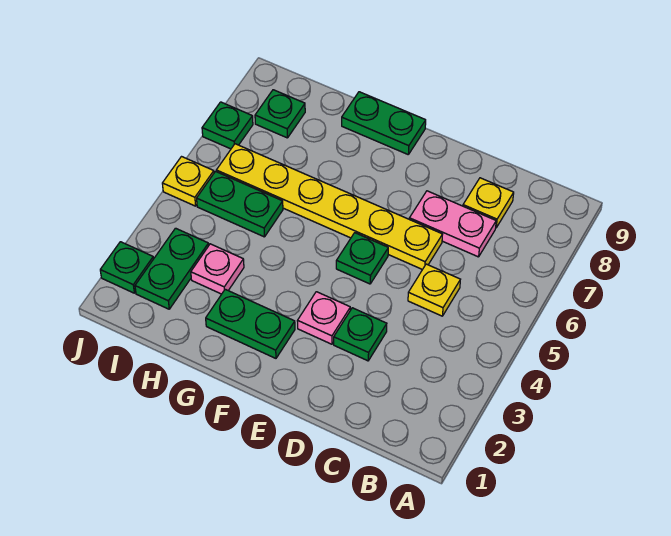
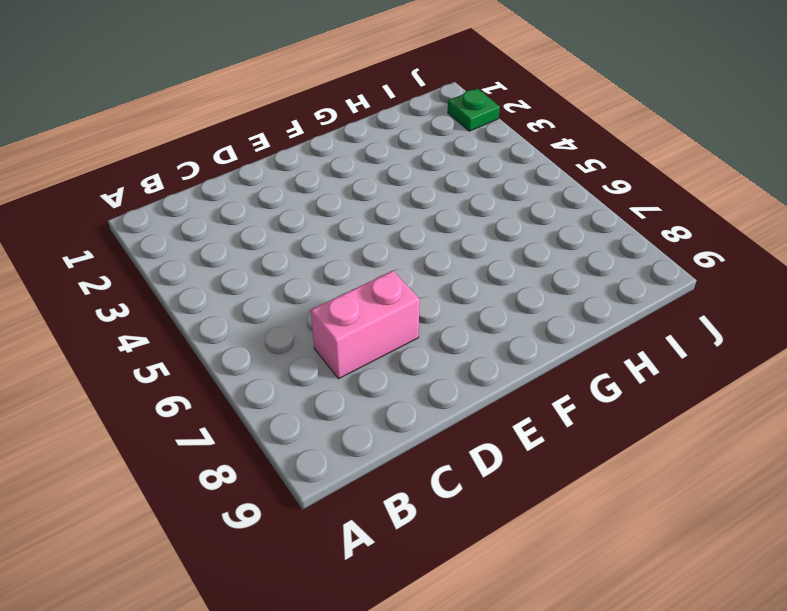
pink brick C7:D7 level 1 -> pink plate C7:D7 level 1
none -> yellow plate C5 level 1
none -> yellow plate C8 level 1
none -> green plate D3 level 1

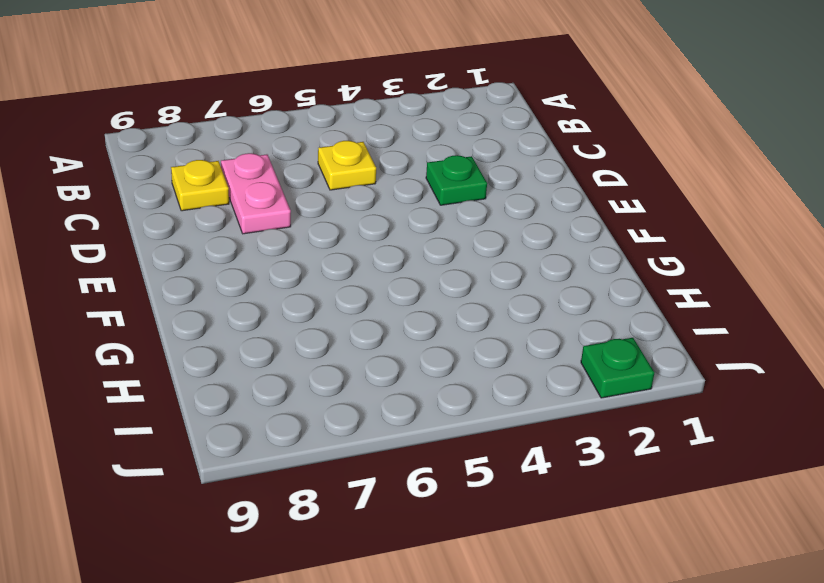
none -> yellow plate D6:I6 level 1
none -> pink plate E3 level 1
none -> green plate E5 level 1

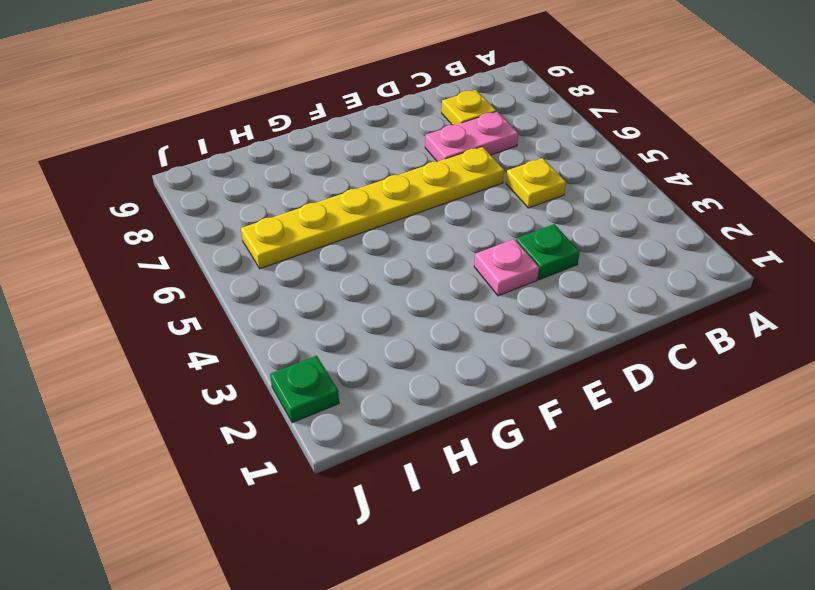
none -> green plate E5 level 1
none -> green plate F2:G2 level 1
none -> green plate F9:G9 level 1

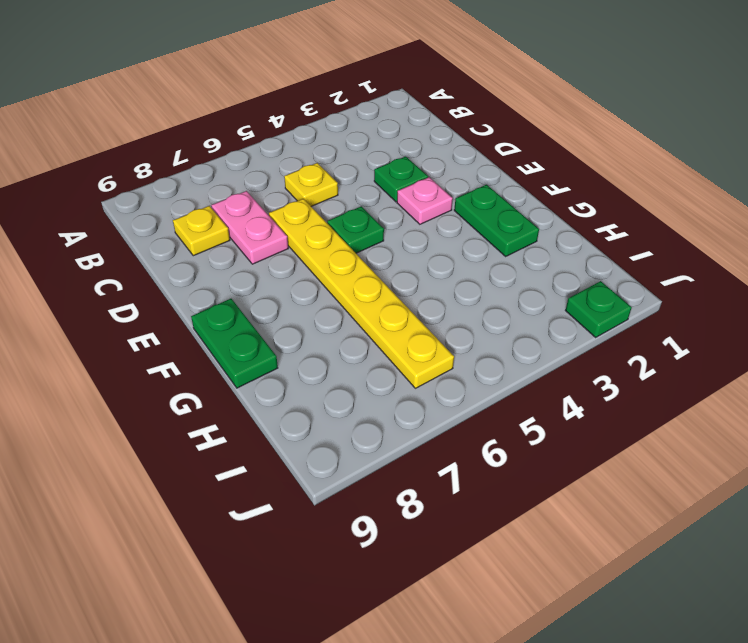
none -> pink plate H3 level 1
none -> green plate H5:I5 level 1
none -> green plate I2:I3 level 1

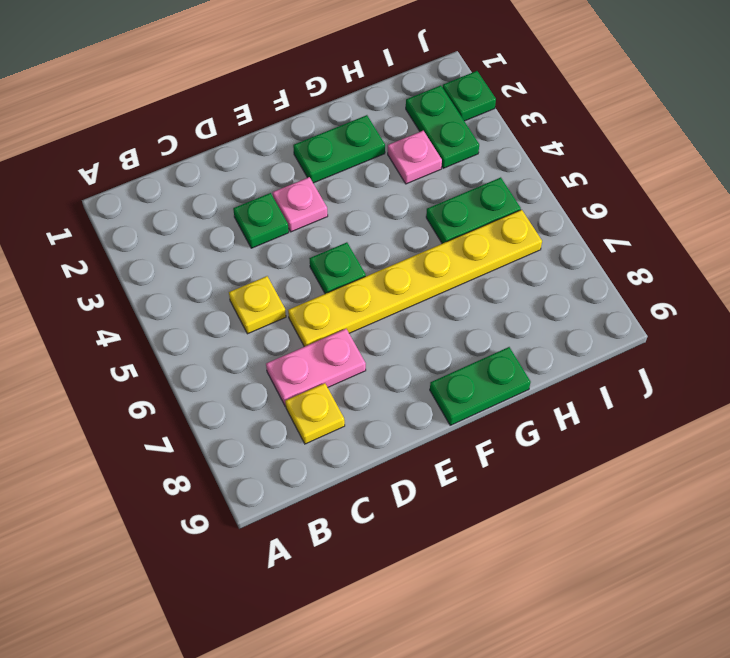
none -> green plate I8 level 1
none -> yellow plate J5 level 1
none -> green plate J7 level 1

